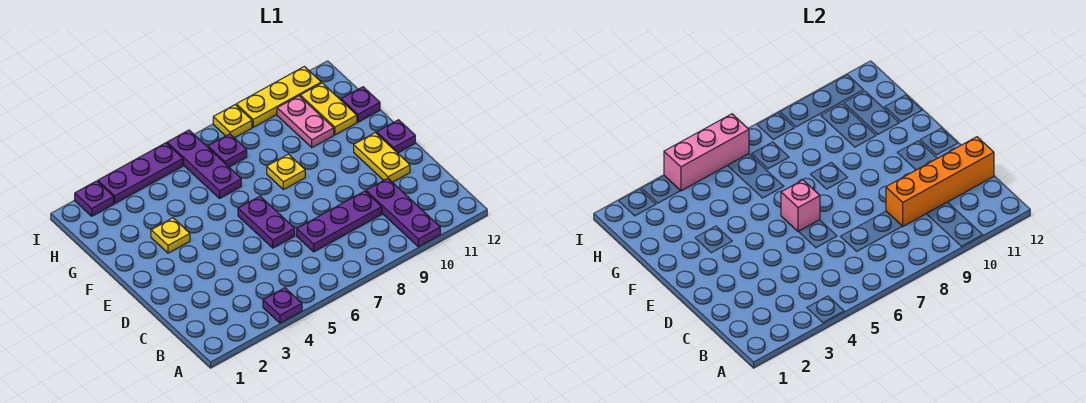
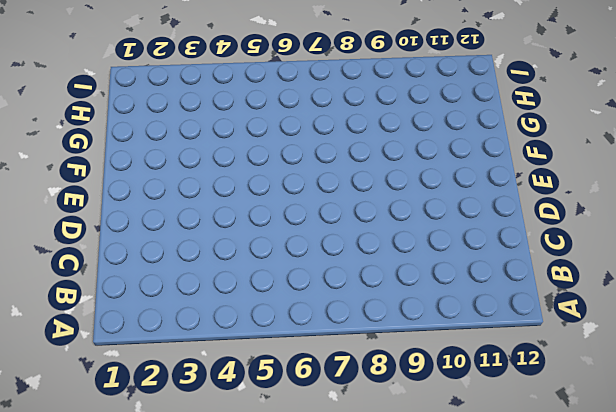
none -> purple plate A4 level 1
none -> purple plate A10:C10 level 1
none -> purple plate C7:C9 level 1

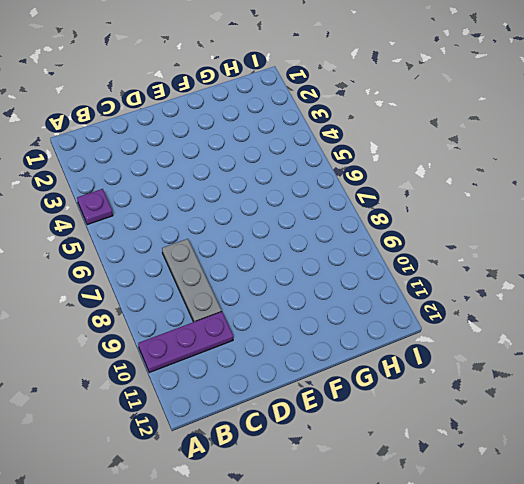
grey plate C7:C9 level 1 -> purple plate C7:C9 level 1
none -> purple plate D6:E6 level 1
none -> yellow plate D11:E11 level 1
none -> purple plate E12 level 1

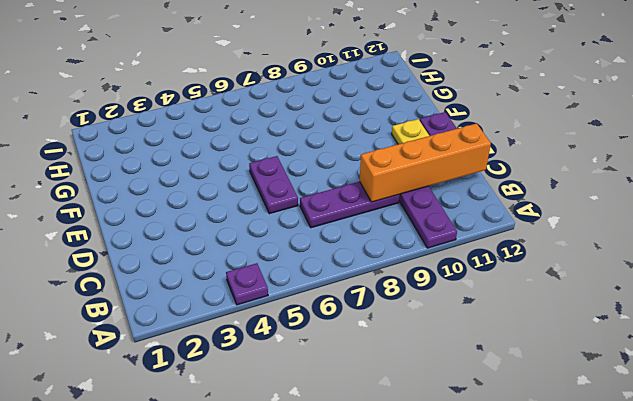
none -> yellow plate F3 level 1
none -> yellow plate F8 level 1
none -> purple plate G6:I6 level 1

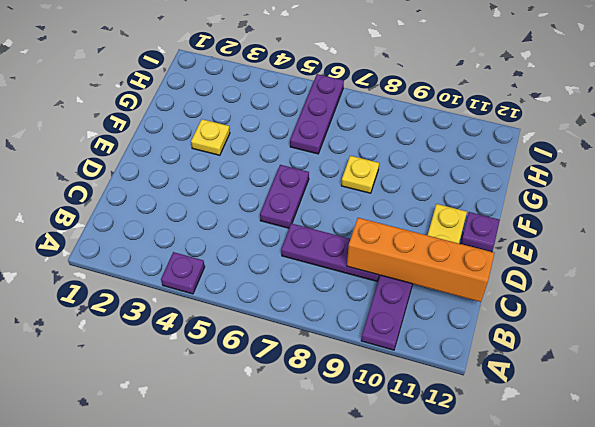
none -> pink plate G10:H10 level 1
none -> yellow plate G11:H11 level 1
none -> purple plate G12 level 1

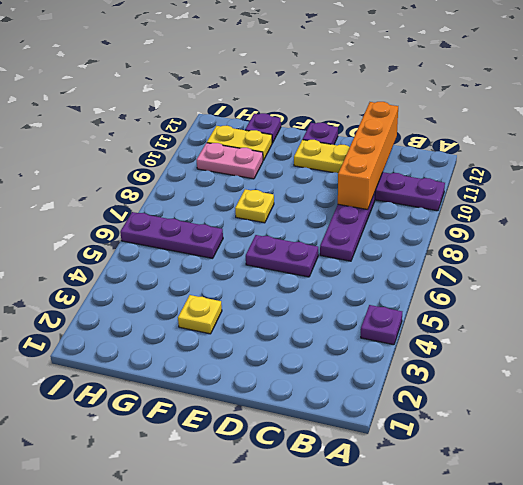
none -> purple plate H7 level 1
none -> purple plate I2 level 1
none -> purple plate I3:I5 level 1

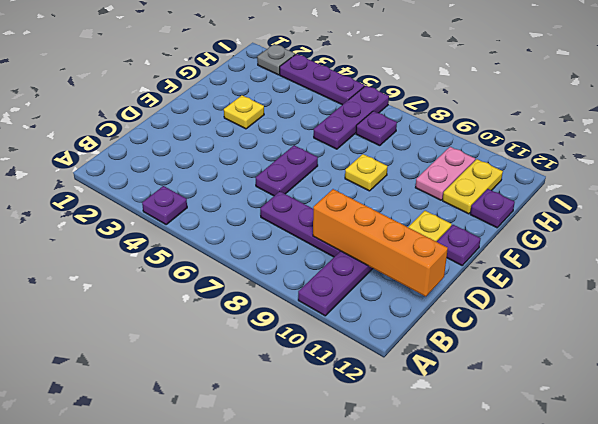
grey plate I2 level 1 -> purple plate I2 level 1
none -> yellow plate I8 level 1
none -> yellow plate I9:I11 level 1
none -> pink brick E6 level 2

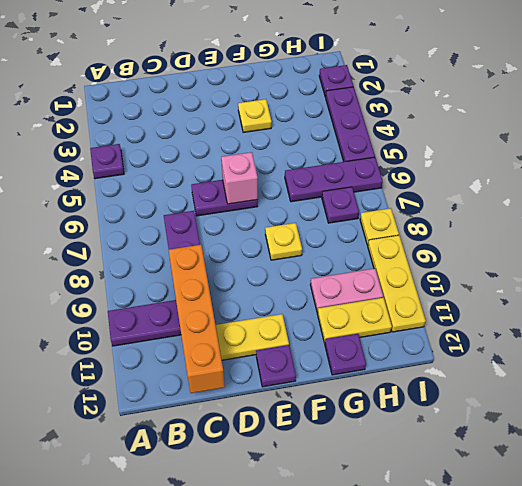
none -> pink brick I4:I6 level 2

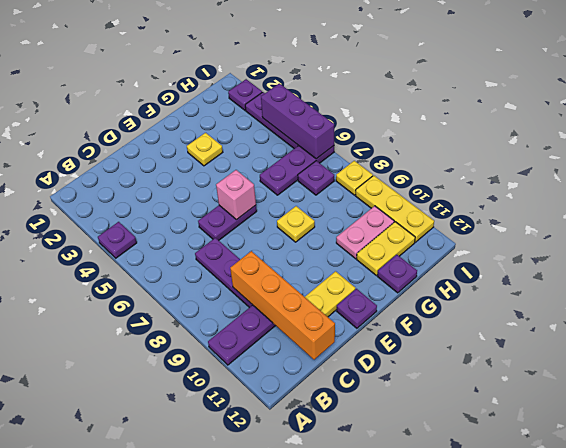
purple brick I4:I6 level 2 -> pink brick I4:I6 level 2

